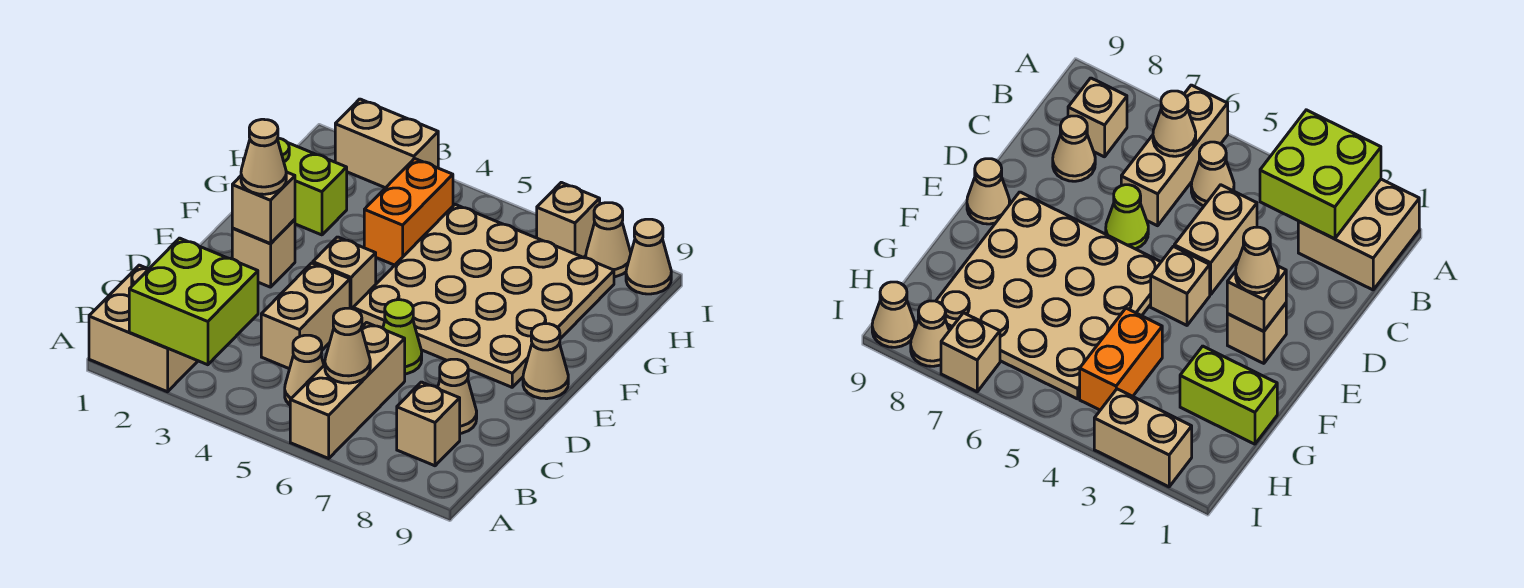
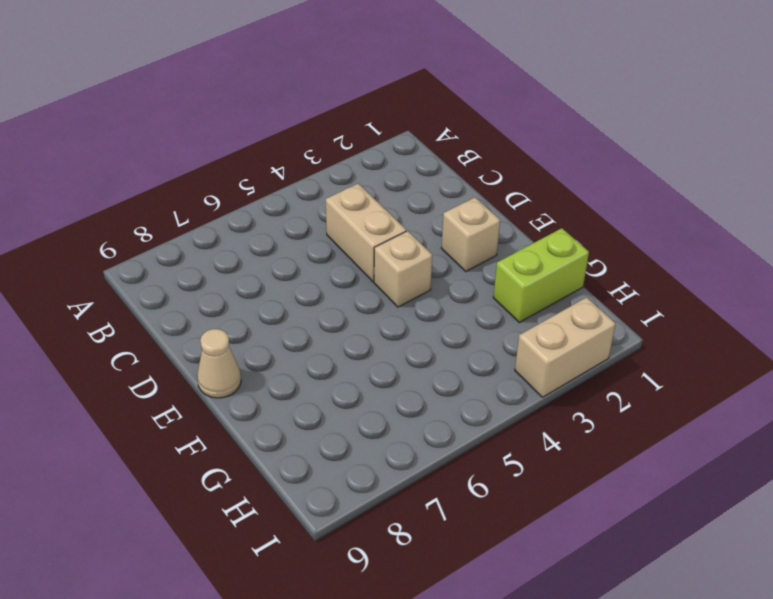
none -> tan brick A1:B2 level 1
none -> tan brick A6:C6 level 1
none -> tan cone B5 level 1

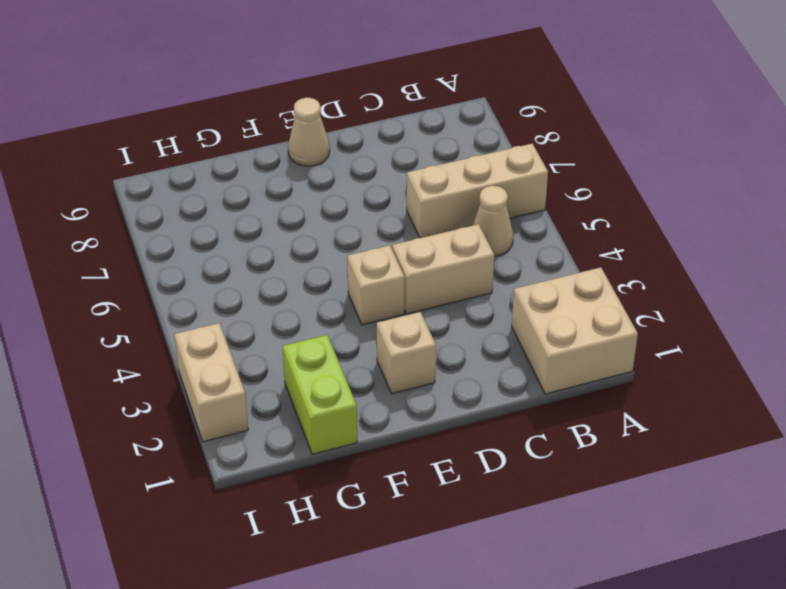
none -> tan brick B8 level 1
none -> tan cone C8 level 1
none -> lime cone D6 level 1

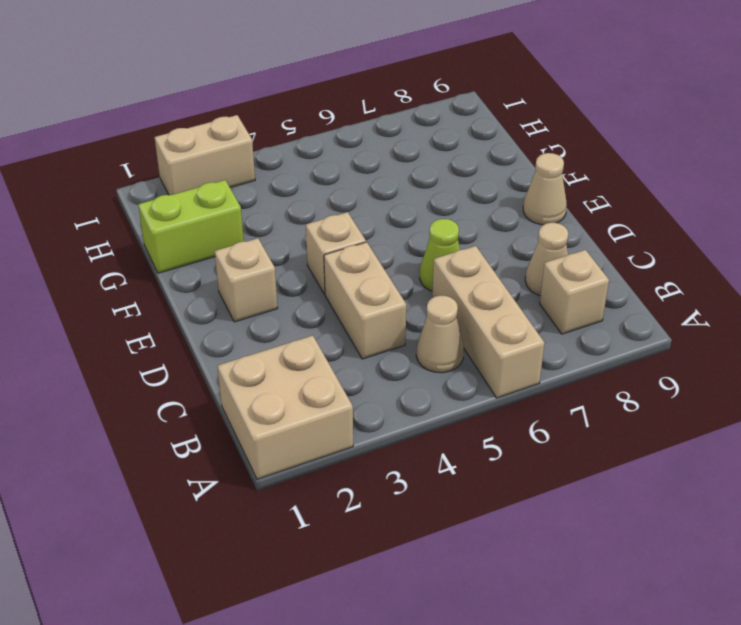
none -> tan plate E5:H8 level 1
none -> orange brick G4:H4 level 1
none -> tan brick I7 level 1

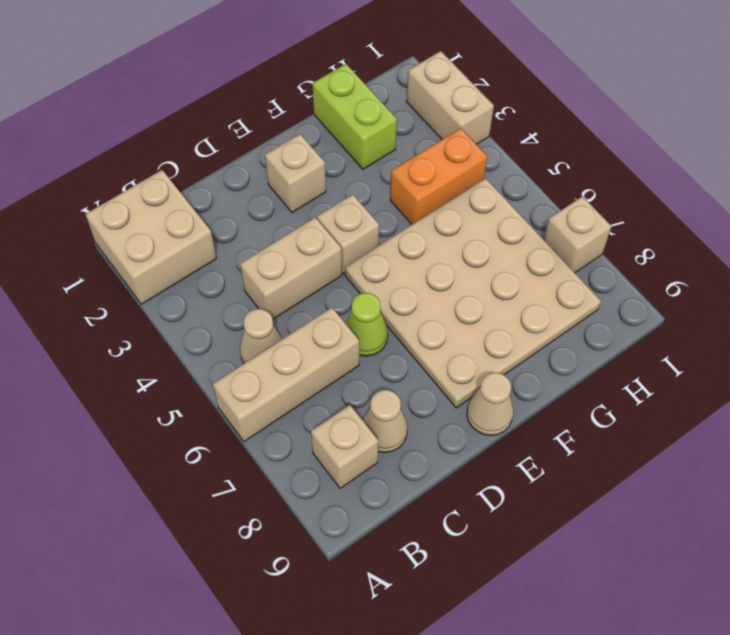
none -> tan cone I8 level 1
none -> tan cone I9 level 1
none -> lime brick A2:B3 level 2

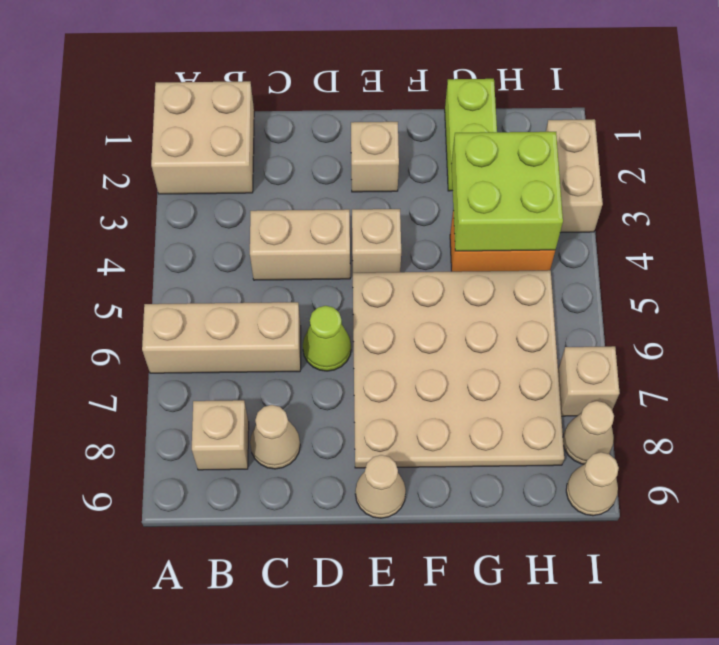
lime brick G3:H4 level 2 -> lime brick A2:B3 level 2
none -> tan cone B5 level 1
none -> tan cone B6 level 2
none -> tan brick E2 level 2

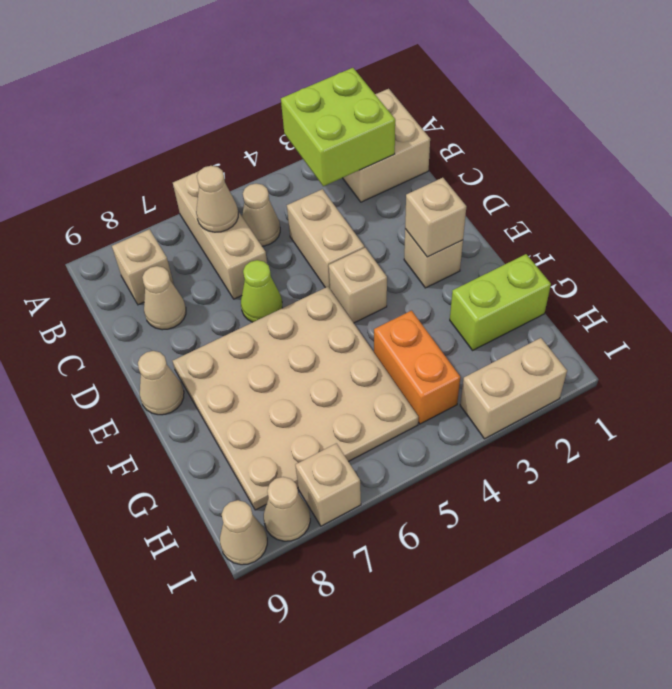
none -> tan cone E2 level 3

